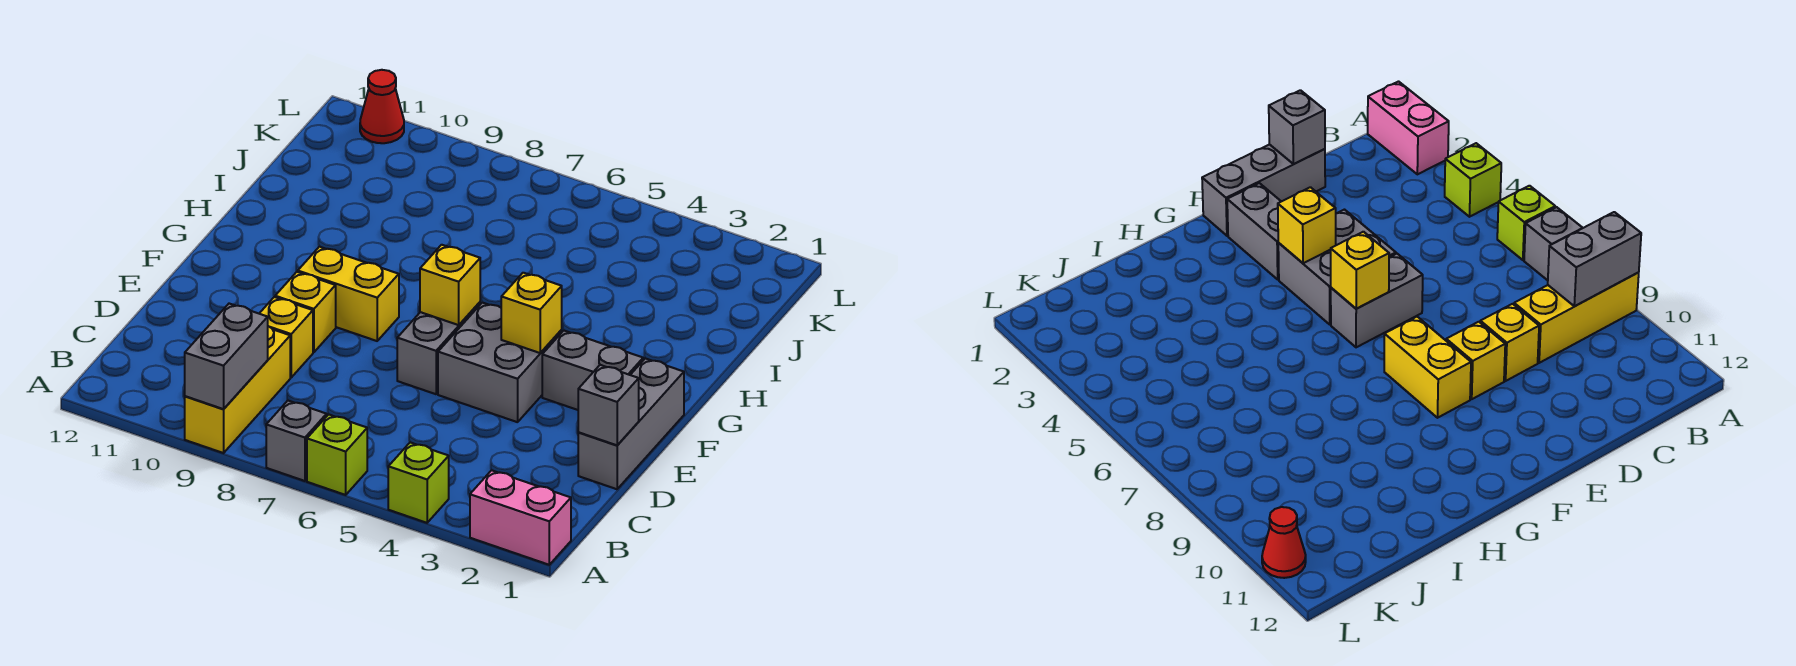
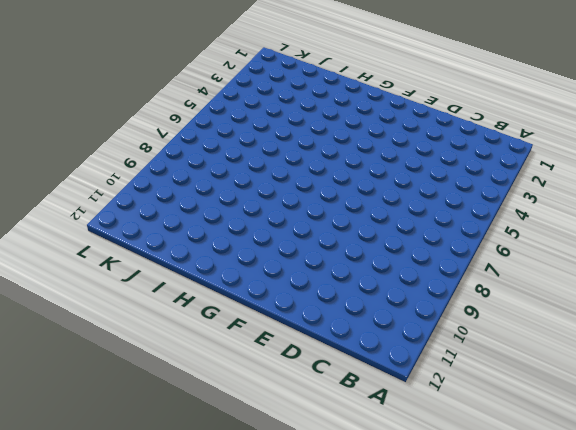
none -> pink brick A1:A2 level 1
none -> lime brick A4 level 1
none -> lime brick A6 level 1

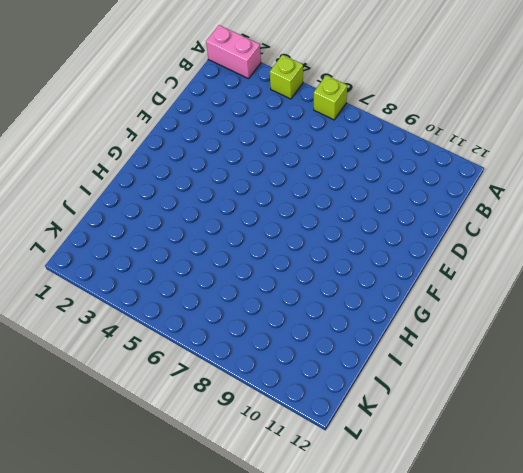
none -> grey brick A7 level 1
none -> yellow brick A9:C9 level 1
none -> grey brick D1:F1 level 1

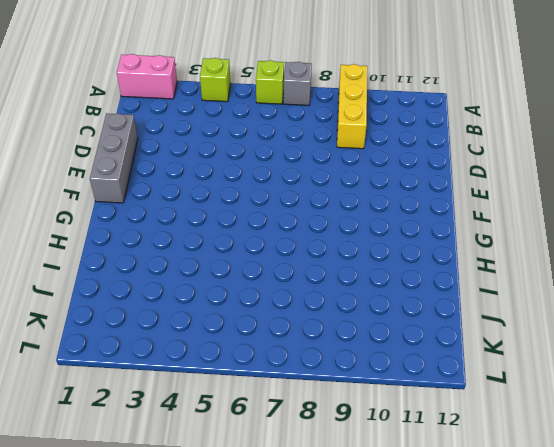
none -> yellow brick D9 level 1
none -> grey brick E4:F5 level 1
none -> grey brick E6:F6 level 1

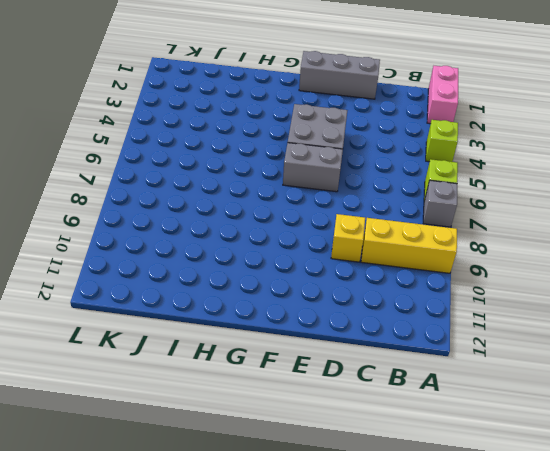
none -> yellow brick E9 level 1
none -> grey brick F2:F3 level 1
none -> yellow brick F8:F9 level 1

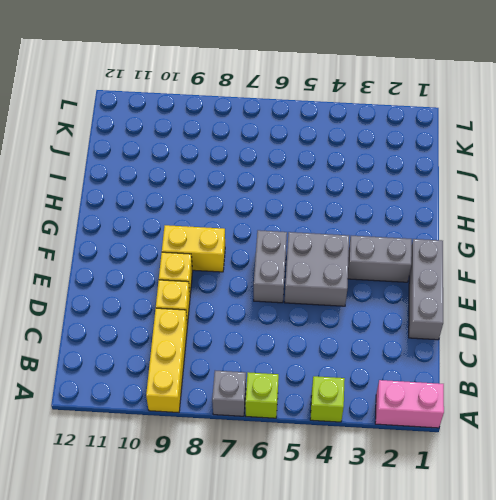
none -> red cone L11 level 1
none -> grey brick A9:B9 level 2
none -> grey brick D1 level 2

